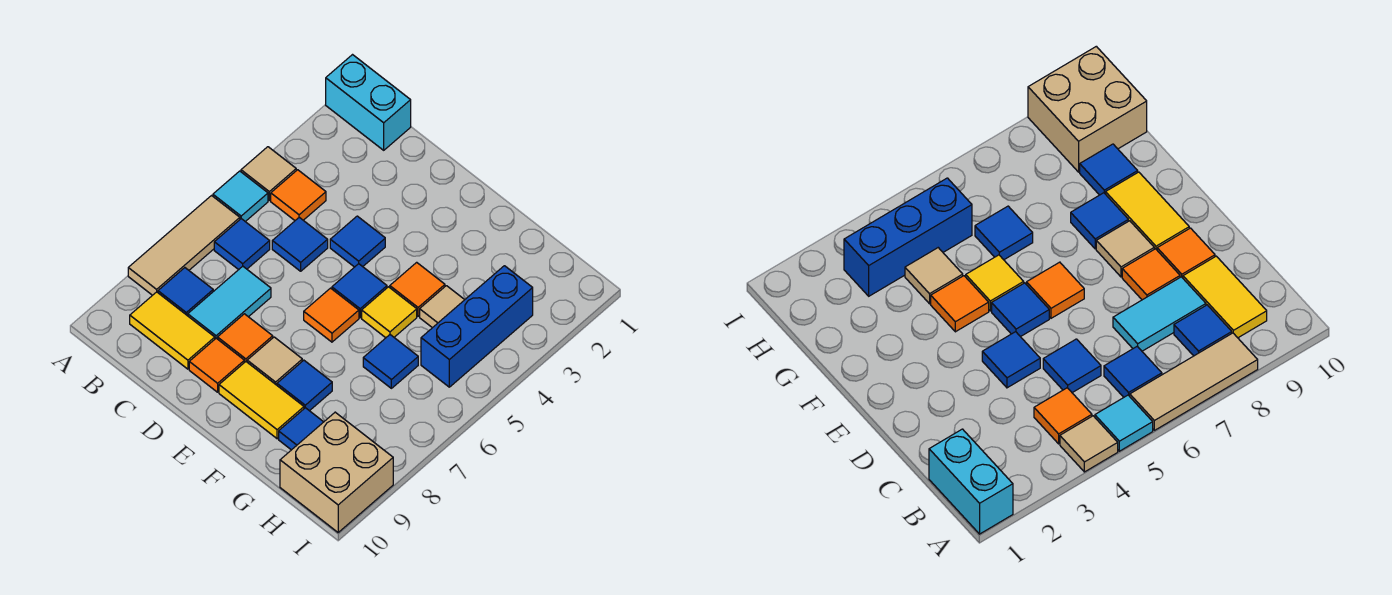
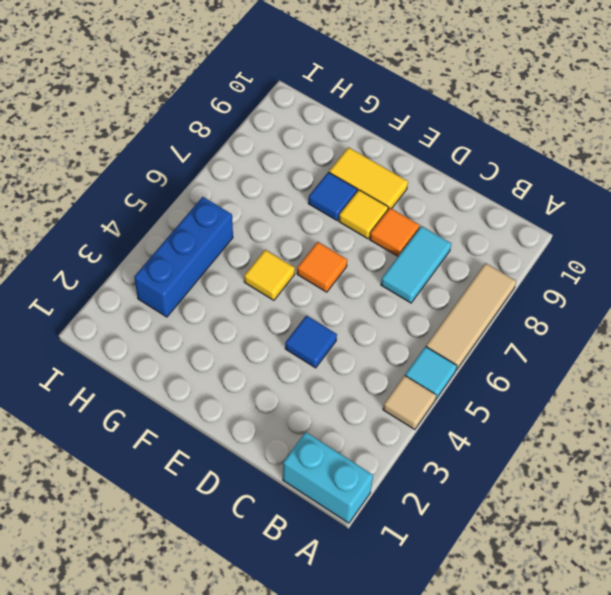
yellow tile E8 level 1 -> tan tile E8 level 1
none -> orange tile B4 level 1
none -> blue tile B6 level 1
none -> blue tile B8 level 1

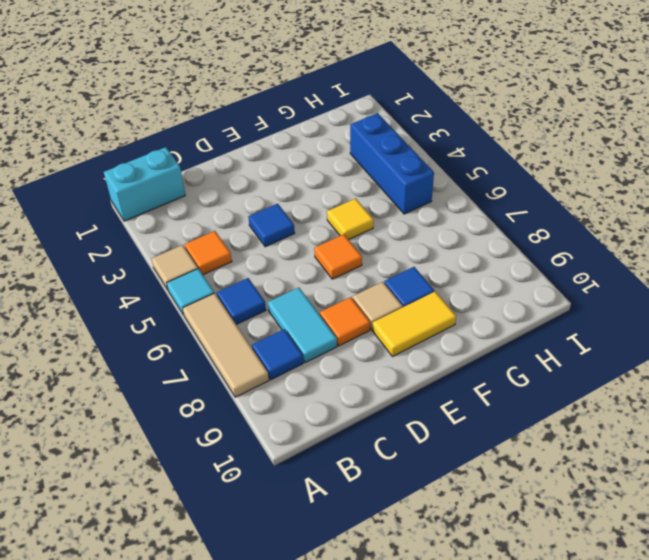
none -> yellow tile B9:C9 level 1
none -> blue tile C5 level 1
none -> orange tile D9 level 1

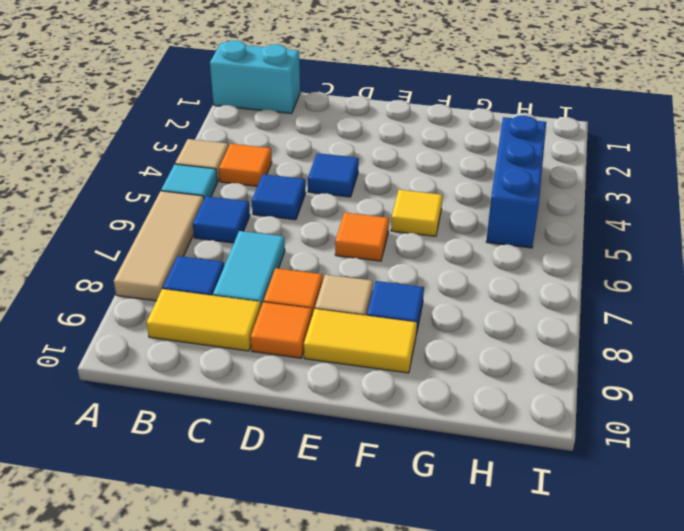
none -> blue tile E5 level 1
none -> orange tile F4 level 1
none -> tan tile G4 level 1

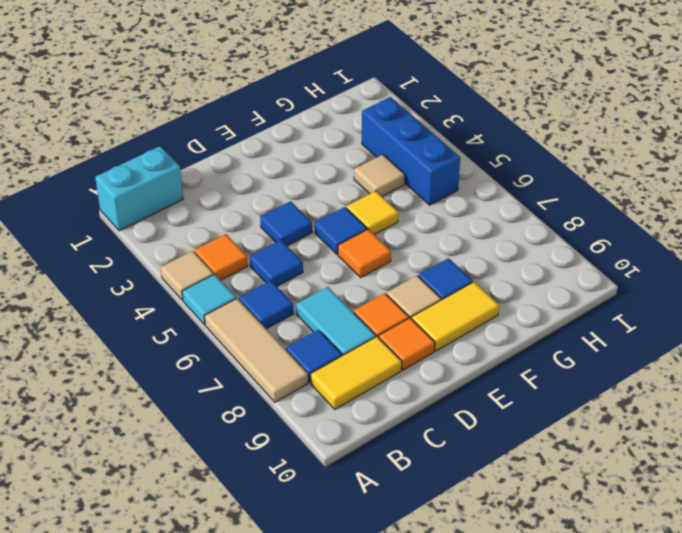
none -> orange tile F4 level 1
none -> blue tile G6 level 1
none -> blue tile G9 level 1

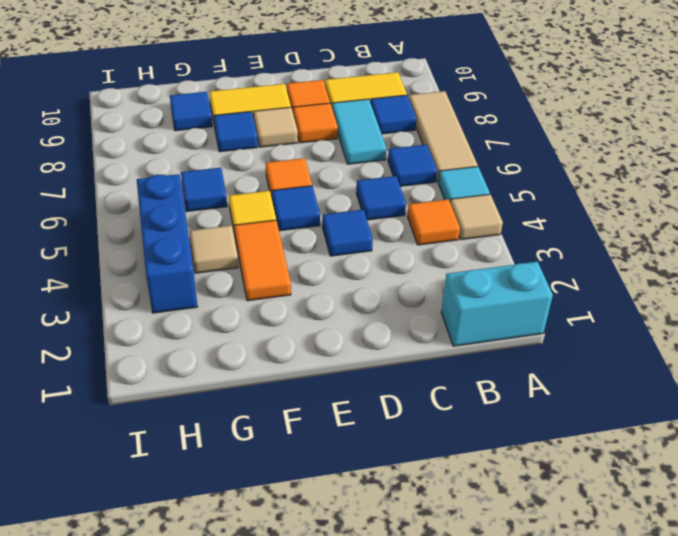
orange tile F3:F4 level 1 -> orange tile F4 level 1
none -> tan brick H9:I10 level 1

